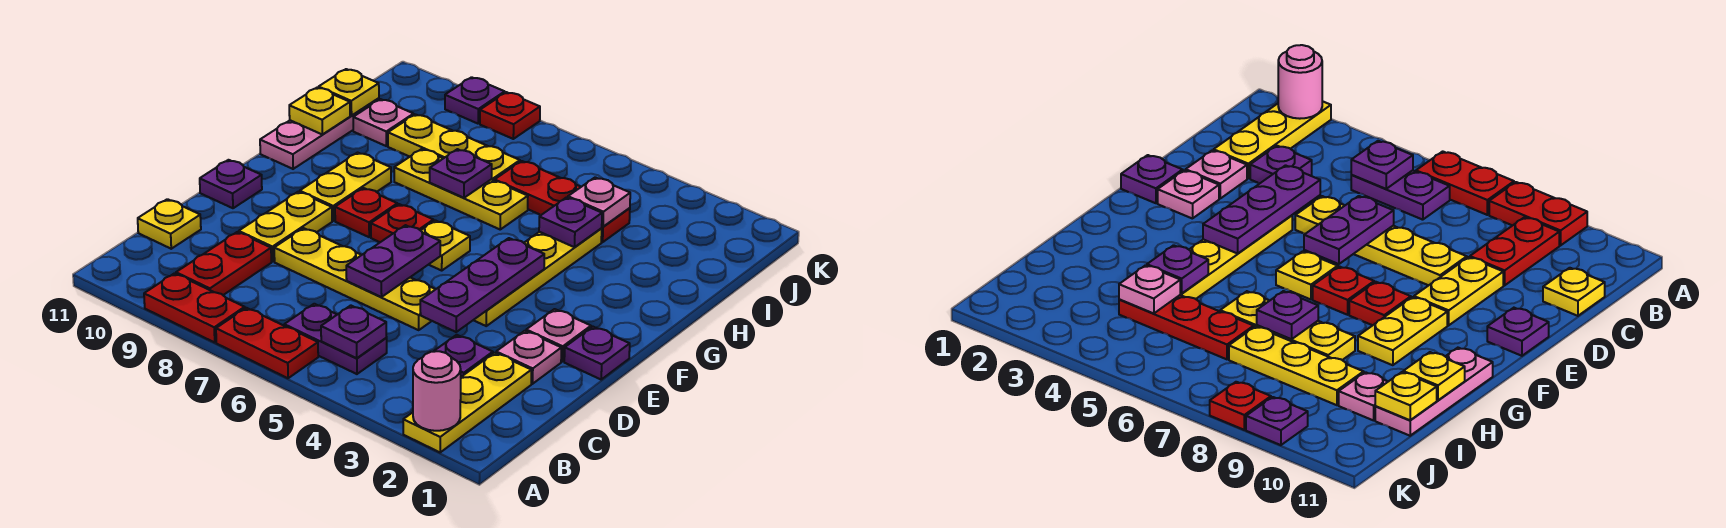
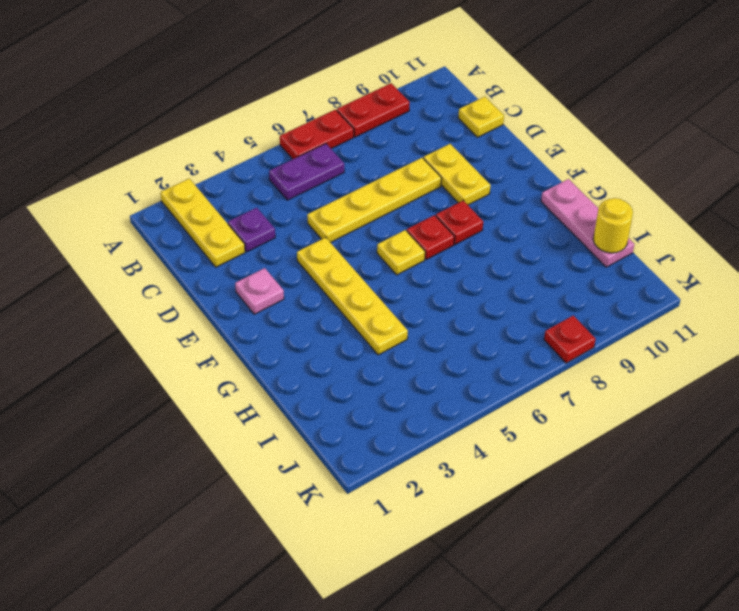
yellow round brick I11 level 2 -> yellow plate I11 level 2
none -> red plate B9:C9 level 1
none -> pink plate D2 level 1
none -> purple plate E1 level 1
none -> purple plate E11 level 1

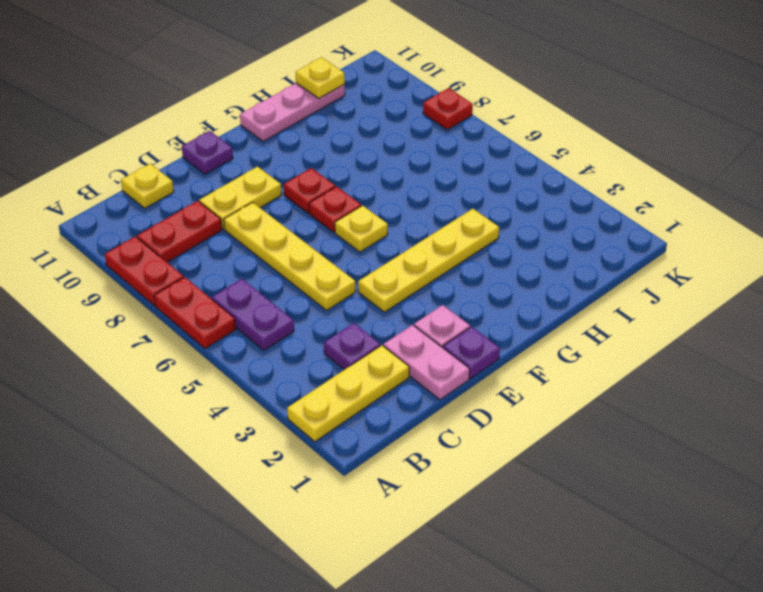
pink plate D1:D2 level 1 -> pink plate D2 level 1
none -> yellow plate F9:G9 level 1
none -> yellow plate H6:H8 level 1
none -> red plate I4:I6 level 1
none -> yellow plate I7:I9 level 1

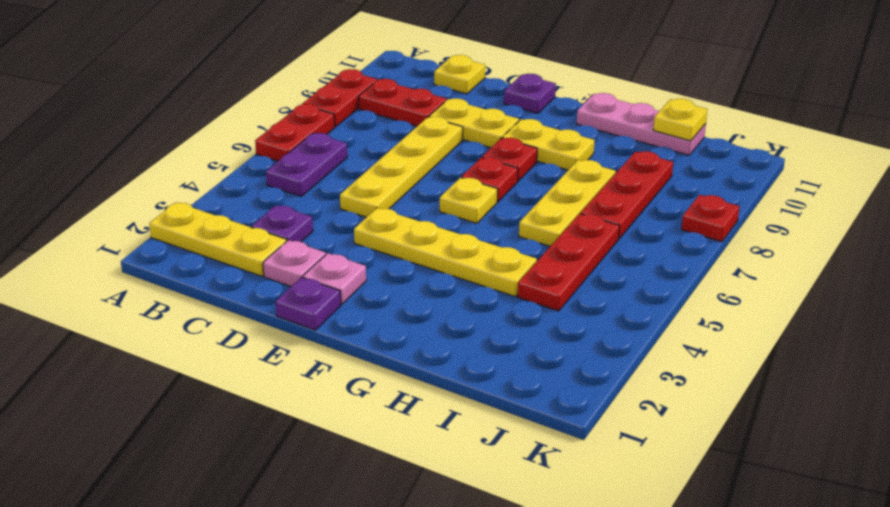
red plate I7:I9 level 1 -> yellow plate I7:I9 level 1
none -> pink plate I10 level 1
none -> purple plate K9 level 1
none -> pink round brick A2 level 2
none -> purple plate B5 level 2

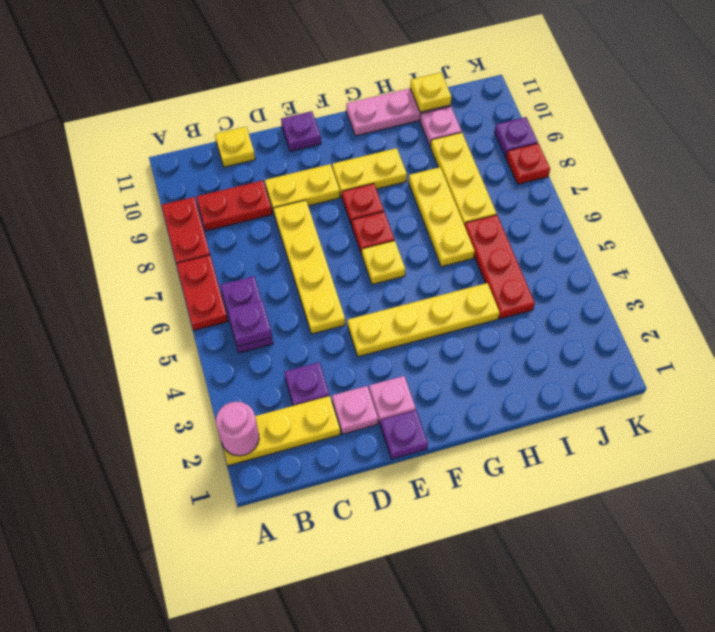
none -> purple plate D4:F4 level 2
none -> purple plate D6:E6 level 2
none -> purple plate H4 level 2
none -> purple plate H7 level 2

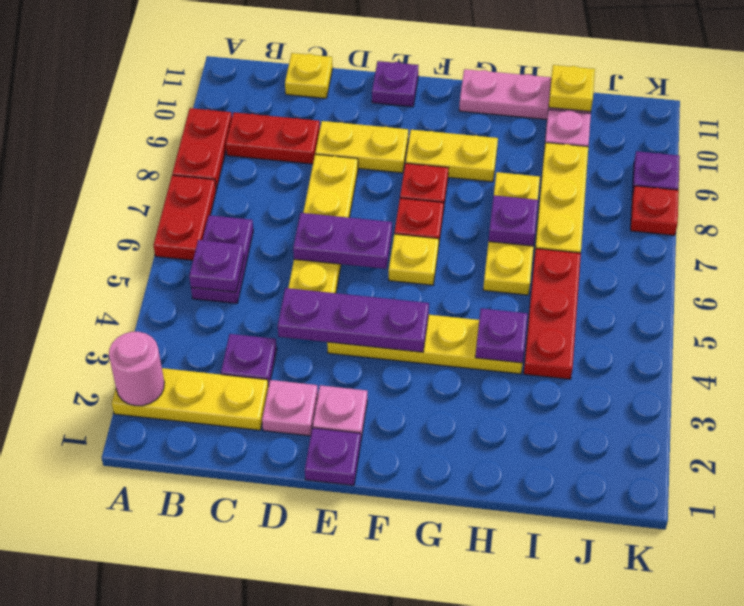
none -> yellow plate H11 level 2
none -> pink plate I4 level 2

